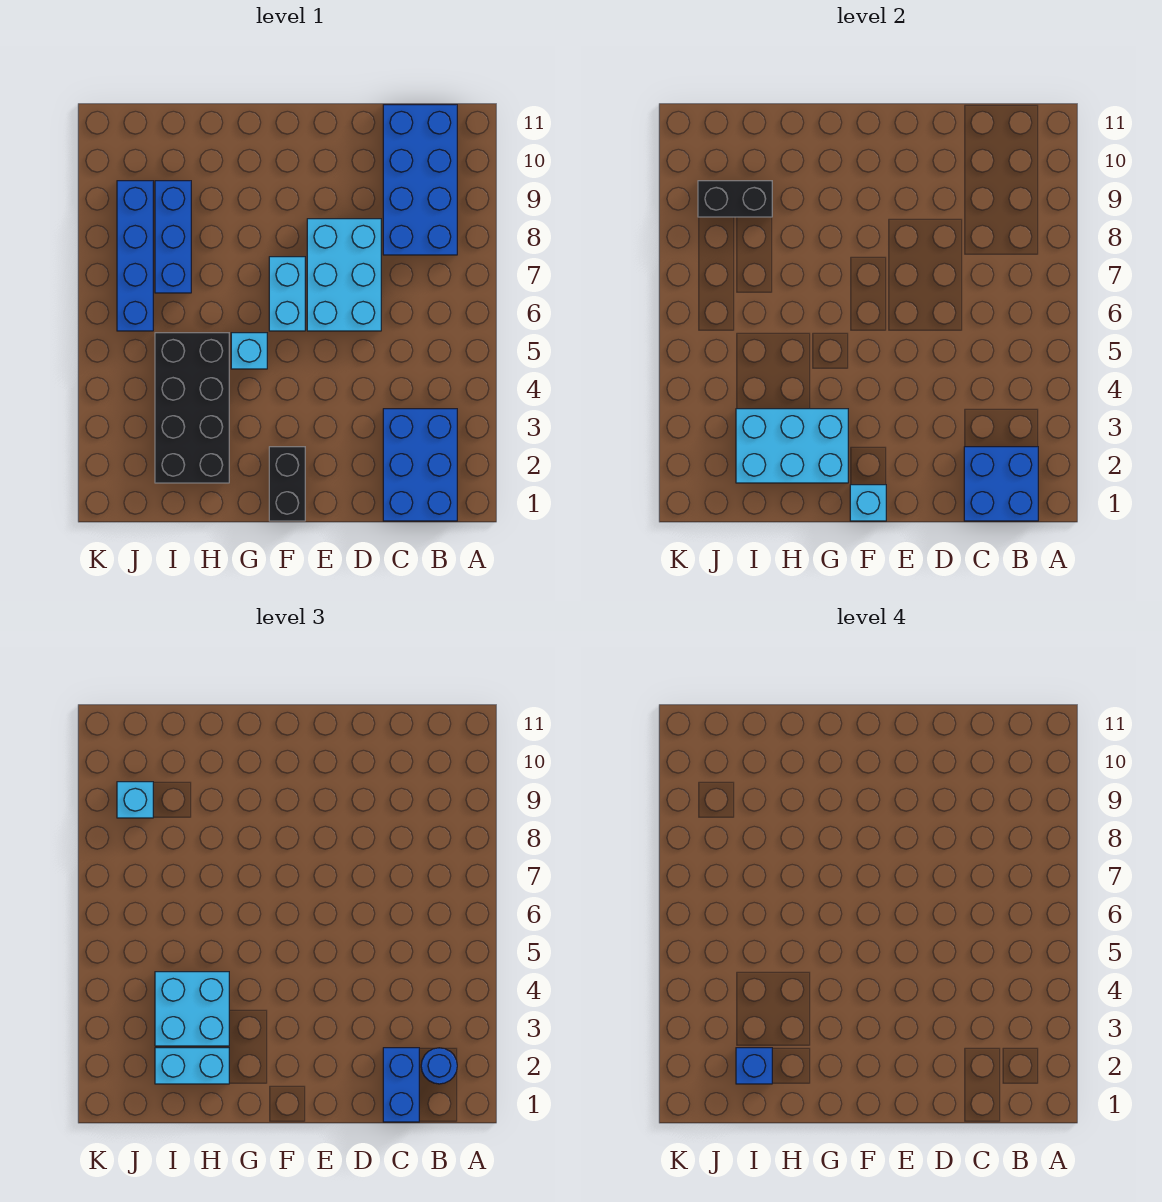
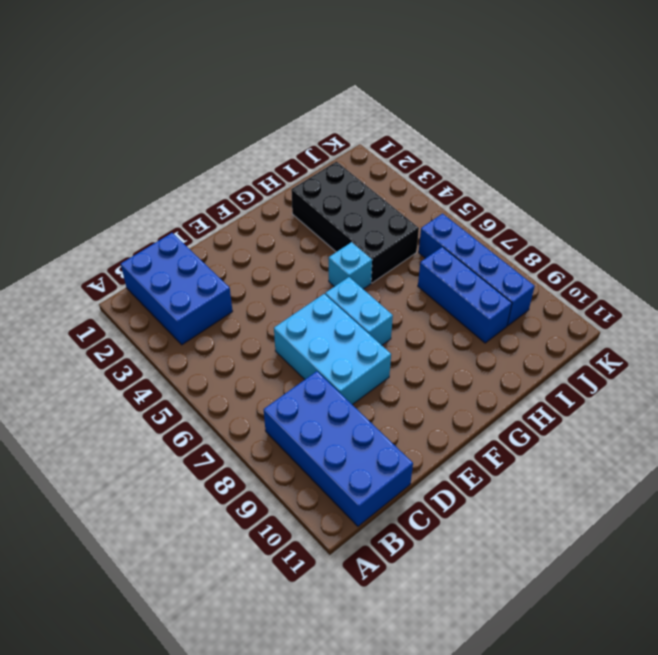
none -> black brick F1:F2 level 1
none -> blue brick B1:C2 level 2
none -> cyan brick F1 level 2

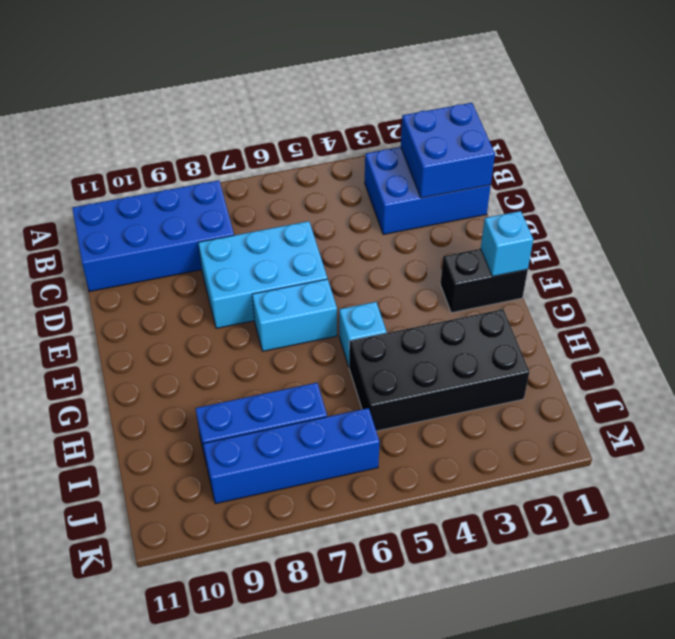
none -> cyan brick G2:I3 level 2
none -> black brick I9:J9 level 2
none -> blue round brick B2 level 3

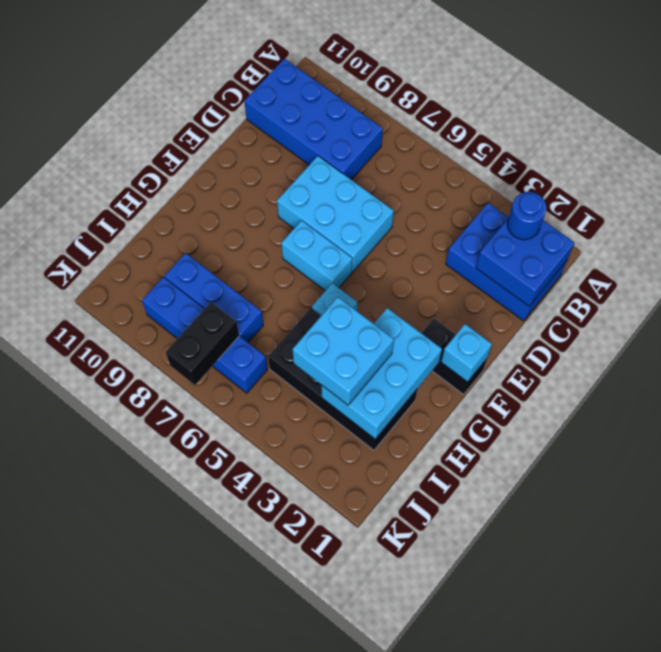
black brick J7:K7 level 2 -> black brick I9:J9 level 2
none -> blue brick C1:C2 level 3
none -> cyan brick H2:I2 level 3
none -> cyan brick J9 level 3

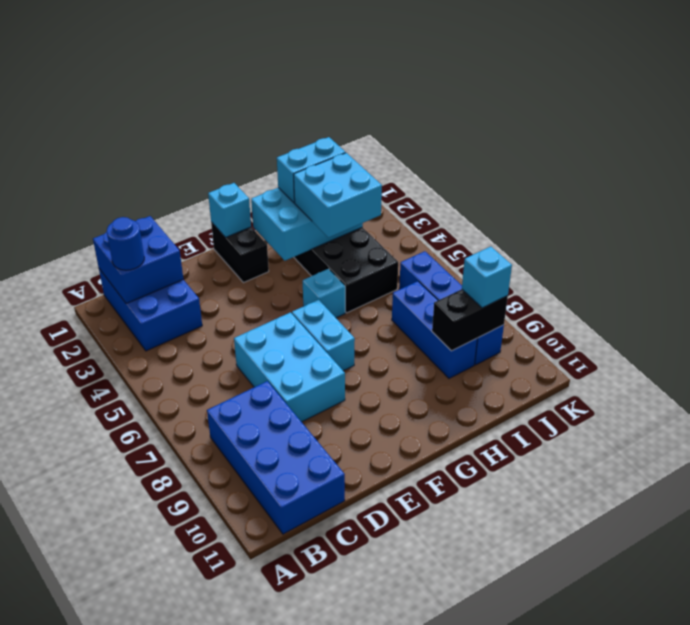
none -> blue brick C1:C2 level 3
none -> blue brick I2 level 4

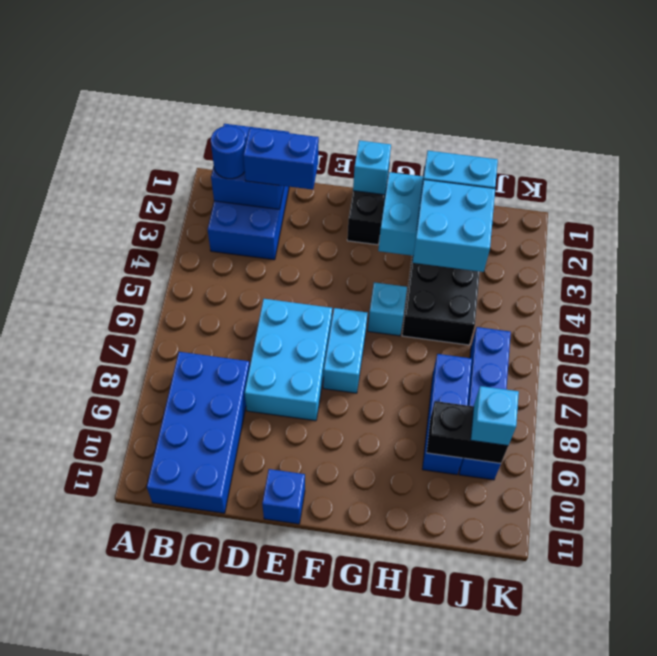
blue brick C2:D2 level 3 -> blue brick C1:C2 level 3
blue brick E11 level 1 -> blue brick I2 level 4

